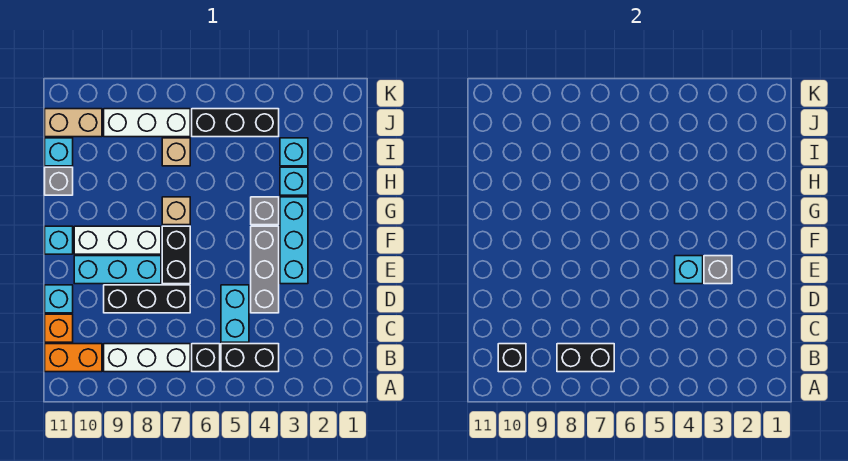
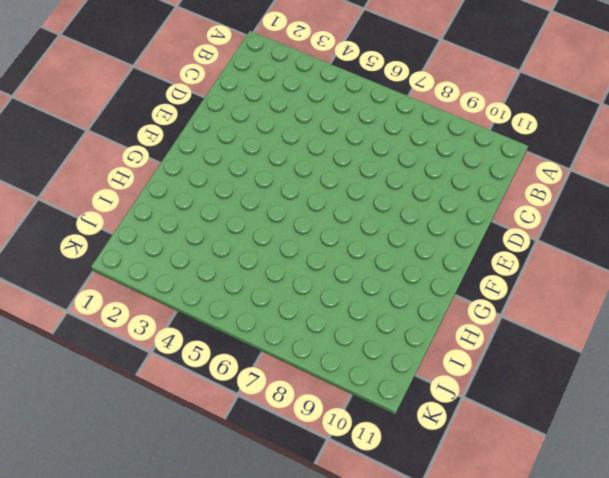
none -> black brick B4:B5 level 1
none -> black brick B6 level 1
none -> white brick B7:B9 level 1

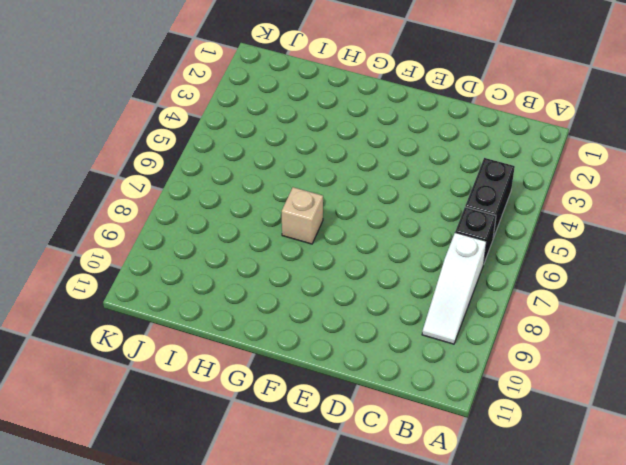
white slope B7:B9 level 1 top 7 -> white brick B7:B9 level 1
none -> orange brick B10:B11 level 1
none -> cyan brick C5:D5 level 1
none -> orange brick C11 level 1

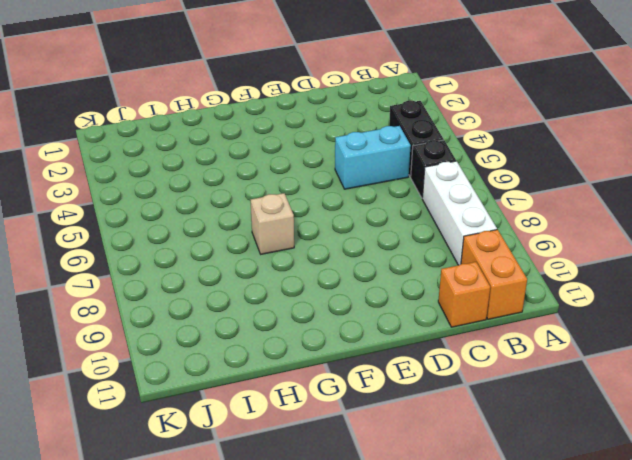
none -> grey brick D4:F4 level 1
none -> black brick D7:D9 level 1
none -> cyan brick D11 level 1

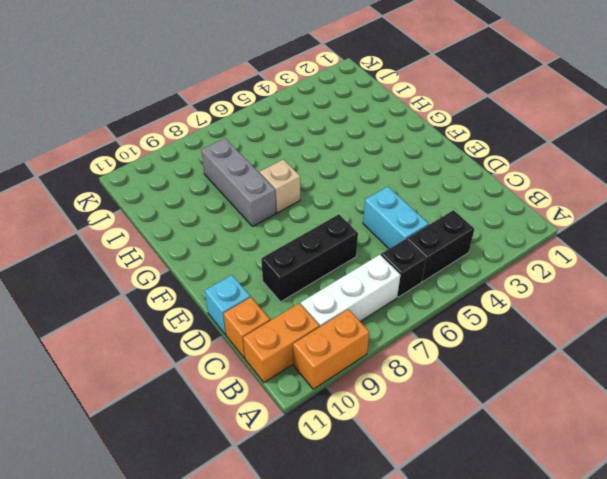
orange brick A9:A10 level 1 -> none
grey brick G8:I8 level 1 -> grey brick D4:F4 level 1
none -> cyan brick E3:G3 level 1
none -> black brick E7:F7 level 1
none -> cyan brick E8:E10 level 1

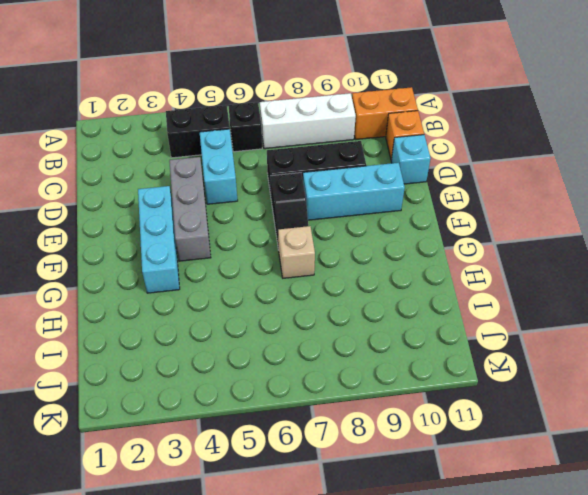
black slope E7:F7 level 1 top E -> black brick E7:F7 level 1
none -> white brick F8:F10 level 1
none -> cyan brick F11 level 1
none -> grey brick G4 level 1

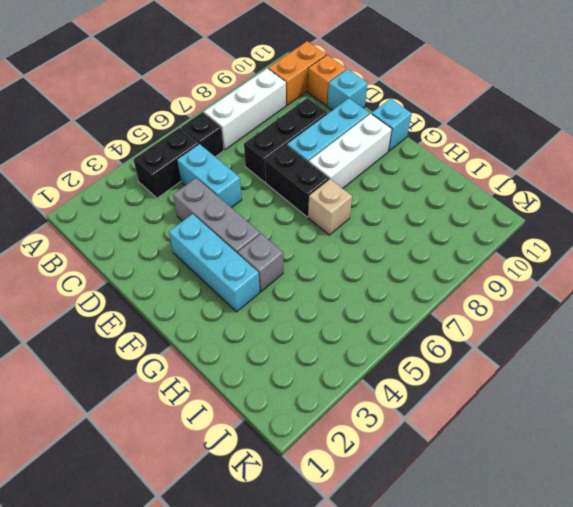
none -> cyan brick H3 level 1
none -> grey brick H11 level 1
none -> cyan brick I3 level 1

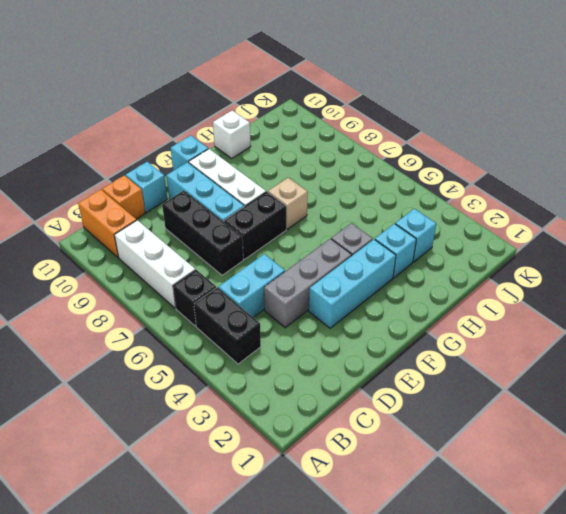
white brick H11 level 1 -> grey brick H11 level 1
none -> tan brick I7 level 1
none -> cyan brick I11 level 1
none -> black brick J4:J6 level 1

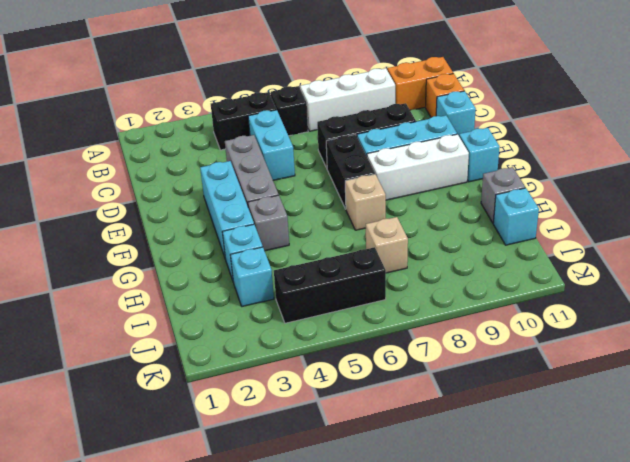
none -> white brick J7:J9 level 1
none -> tan brick J10:J11 level 1
none -> black brick B7:B8 level 2

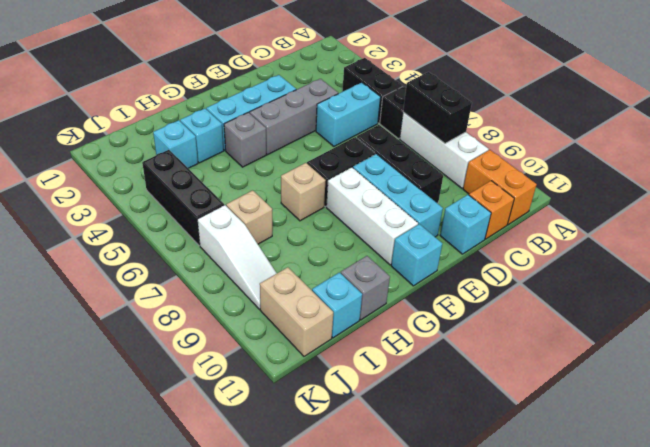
white slope J7:J9 level 1 top 7 -> white brick J7:J9 level 1
none -> black brick B10 level 2
none -> grey brick E3 level 2
none -> cyan brick E4 level 2

